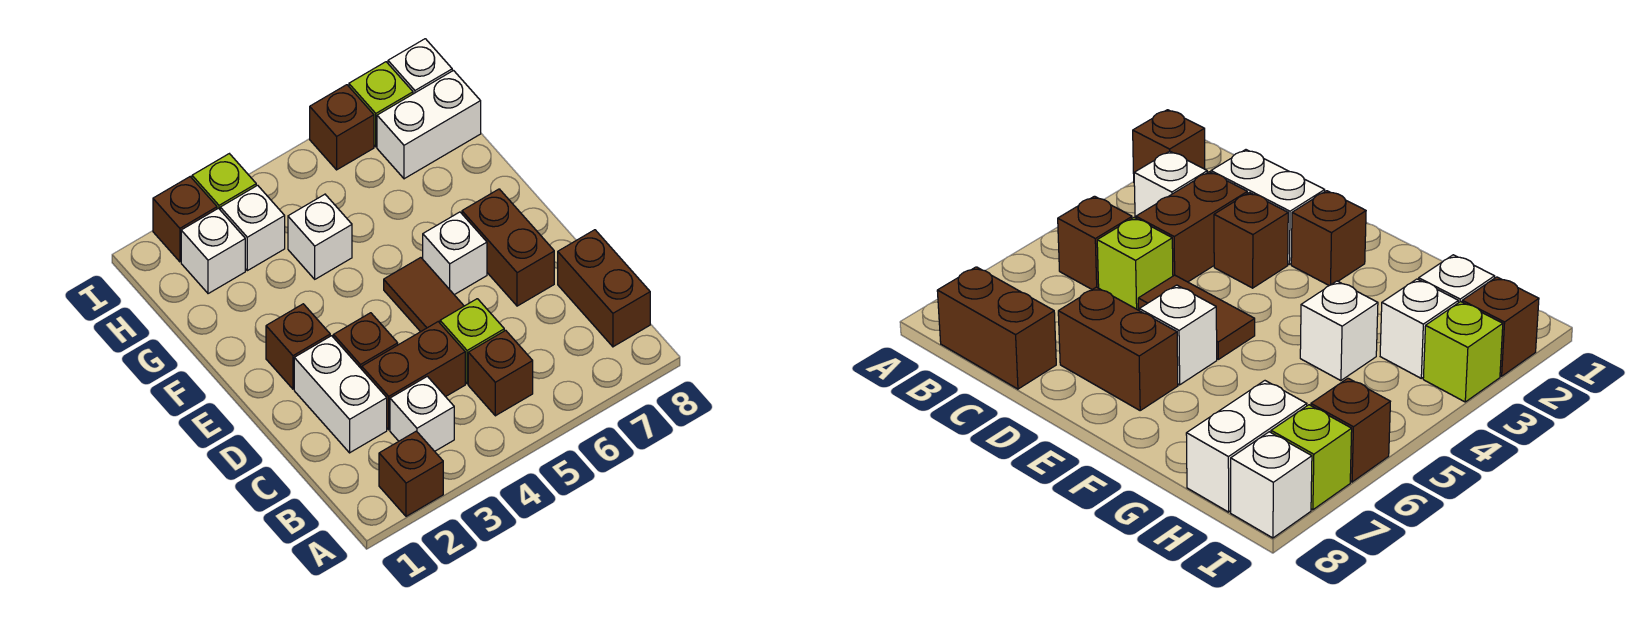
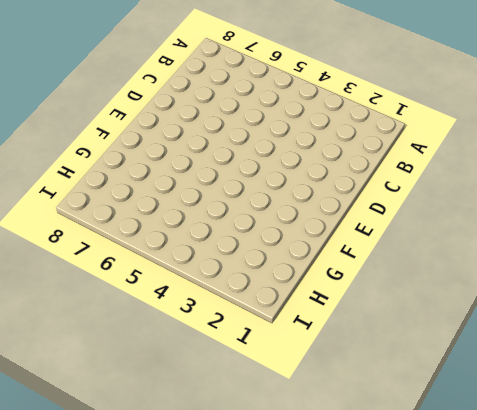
none -> brown brick A2 level 1
none -> white brick B3 level 1
none -> brown brick B5 level 1

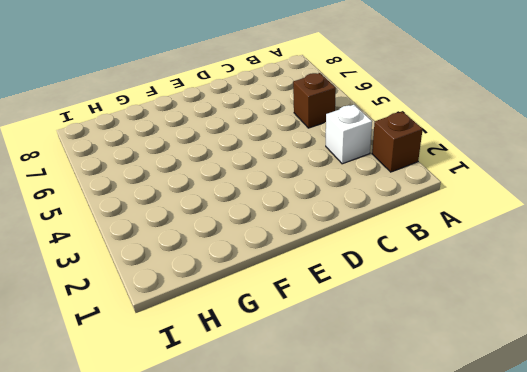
none -> brown brick B8:C8 level 1
none -> white brick C2:D2 level 1
none -> brown brick C3:C4 level 1

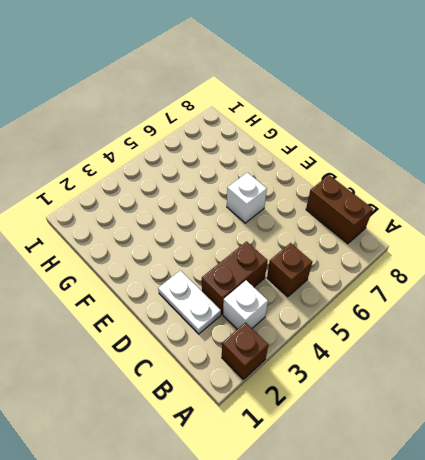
white plate C2:D2 level 1 -> white brick C2:D2 level 1
none -> lime brick C5 level 1
none -> brown brick D3 level 1
none -> brown tile D5:E5 level 1

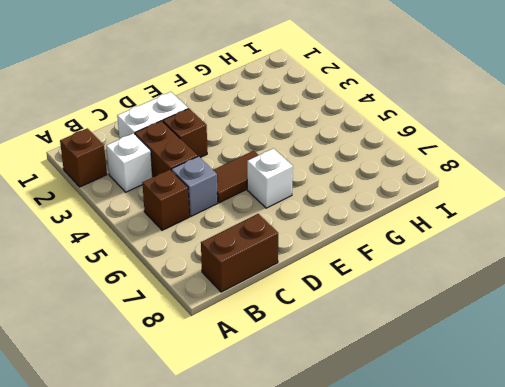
grey brick C5 level 1 -> lime brick C5 level 1
none -> brown brick D7:E7 level 1
none -> brown brick E2 level 1
none -> white brick G4 level 1

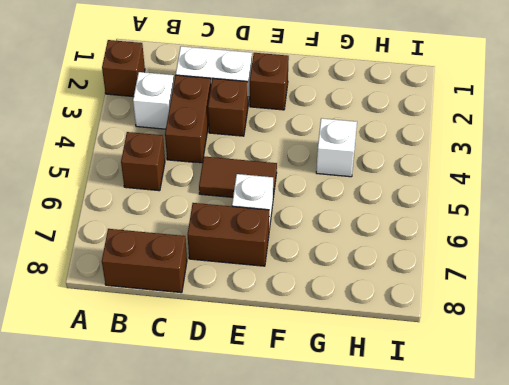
none -> lime brick C5 level 1
none -> white brick H2 level 1
none -> white brick H3 level 1

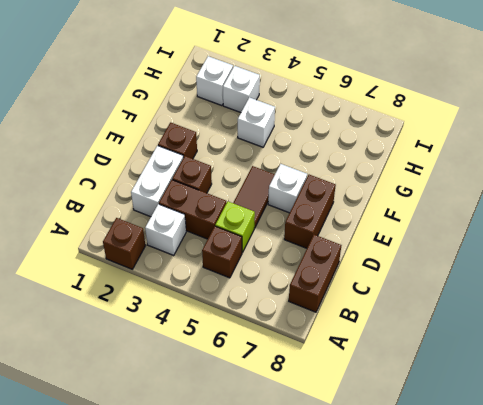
none -> white brick H7:H8 level 1
none -> brown brick I2 level 1
none -> lime brick I3 level 1

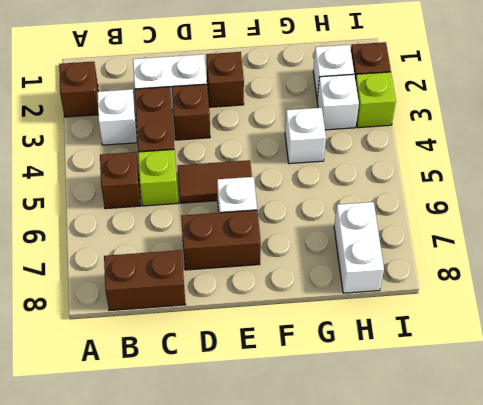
none -> brown brick I6 level 1
none -> lime brick I7 level 1
none -> white brick I8 level 1

